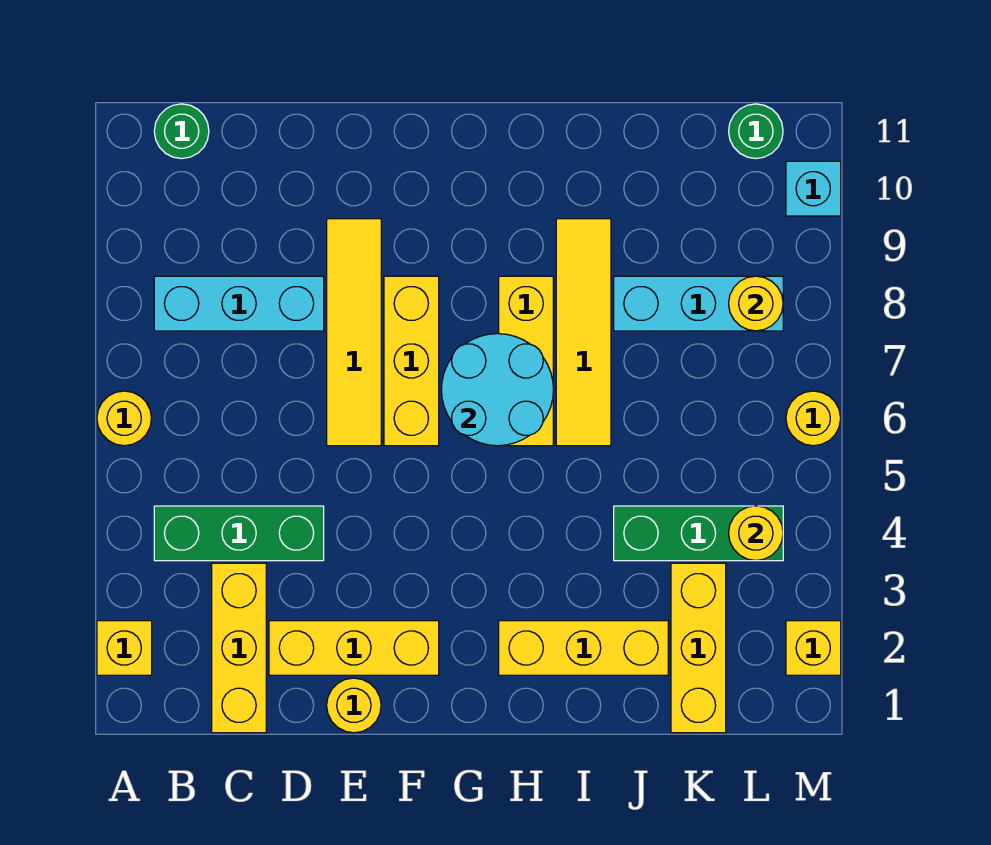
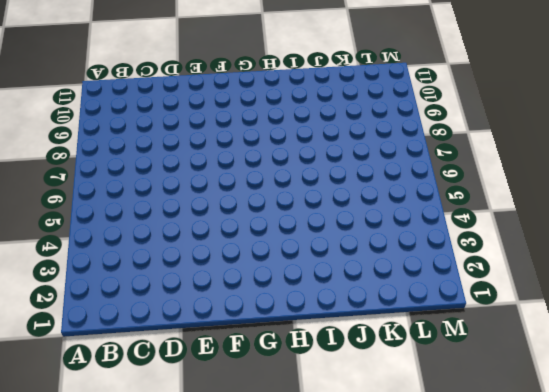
none -> yellow brick A2 level 1
none -> yellow round brick A6 level 1
none -> green brick B4:D4 level 1

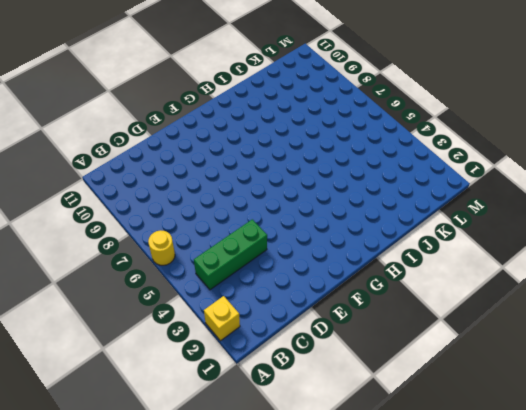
none -> cyan brick B8:D8 level 1
none -> green round brick B11 level 1
none -> yellow brick C1:C3 level 1

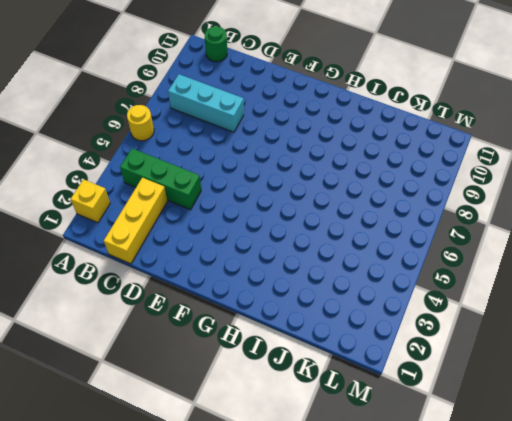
none -> yellow brick D2:F2 level 1
none -> yellow round brick E1 level 1
none -> yellow tile E6:E9 level 1

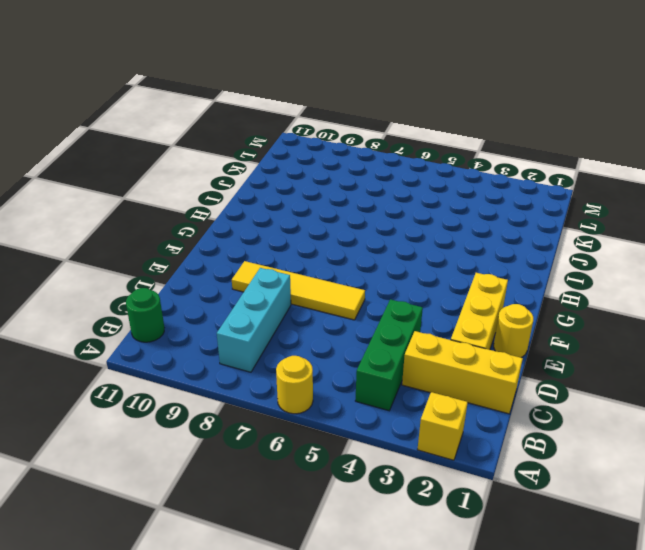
none -> yellow brick F6:F8 level 1
none -> yellow brick H2:J2 level 1
none -> yellow brick H6:H8 level 1

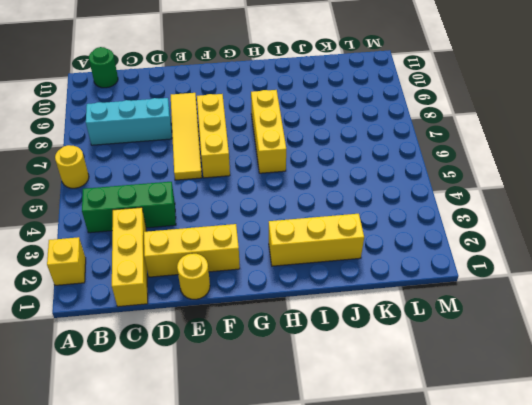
none -> yellow tile I6:I9 level 1
none -> green brick J4:L4 level 1
none -> cyan brick J8:L8 level 1

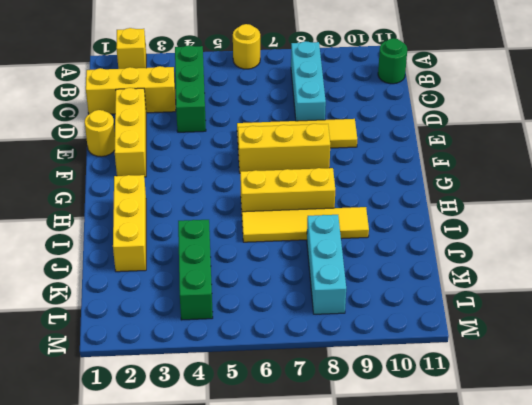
none -> yellow brick K1:K3 level 1
none -> green round brick L11 level 1
none -> yellow brick M2 level 1

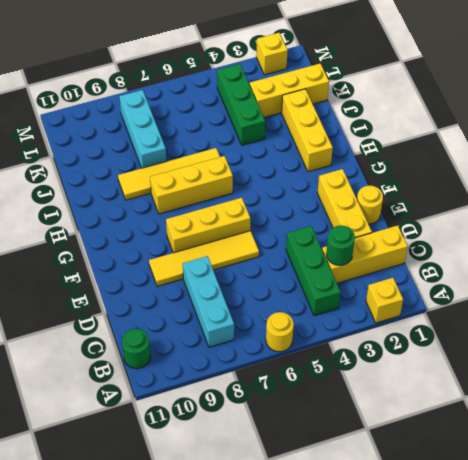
green round brick C3 level 2 -> green round brick L11 level 1
none -> yellow round brick M6 level 1
none -> cyan brick M10 level 1
none -> cyan round brick G6:H7 level 2

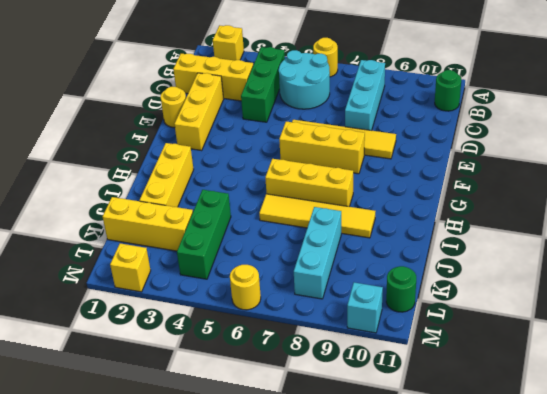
cyan round brick B5:C6 level 1 -> cyan round brick G6:H7 level 2
none -> yellow round brick L4 level 2
none -> yellow round brick L8 level 2

